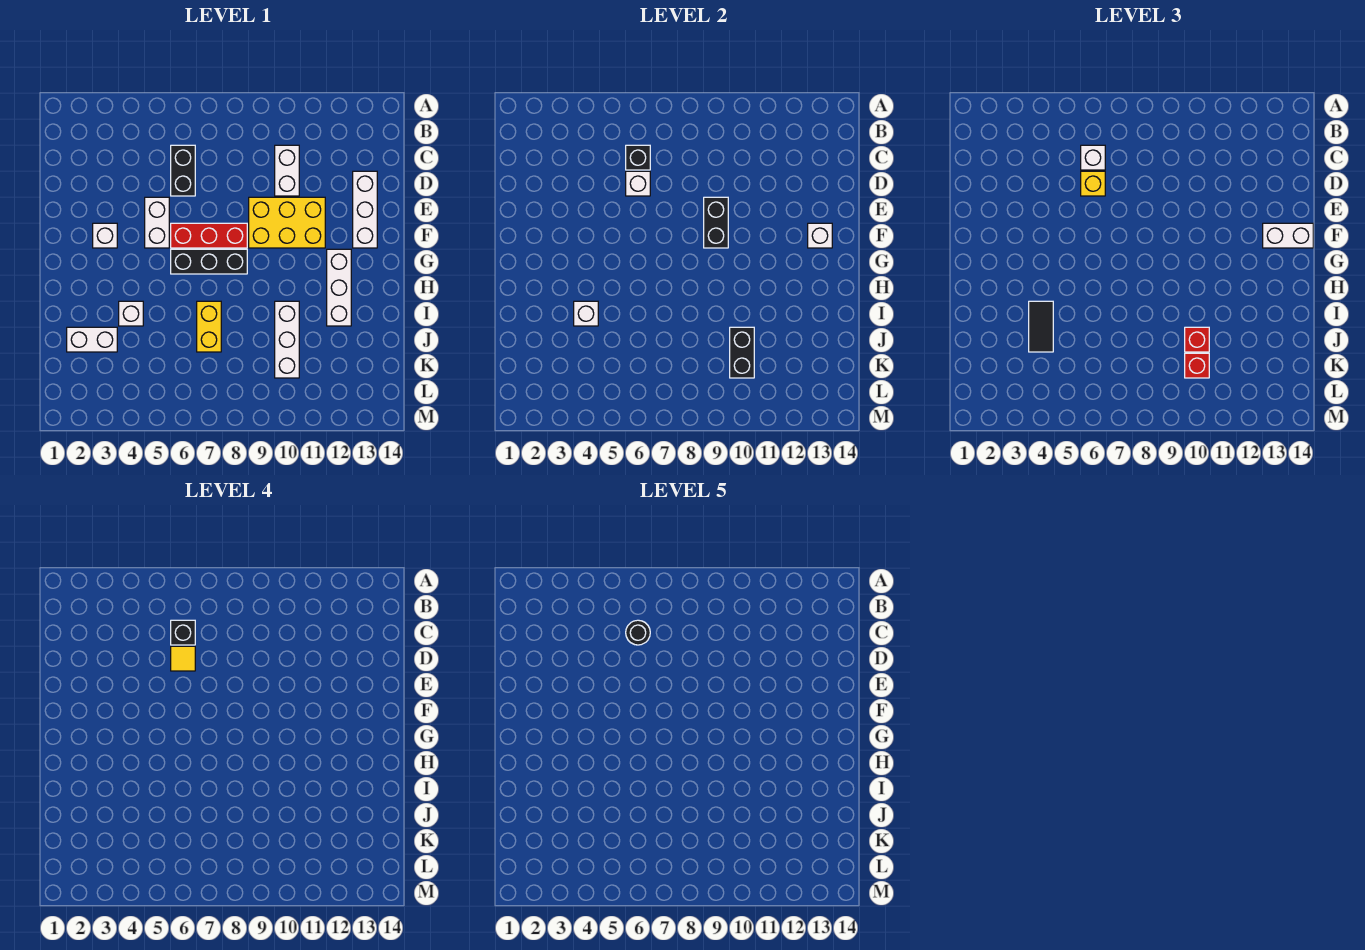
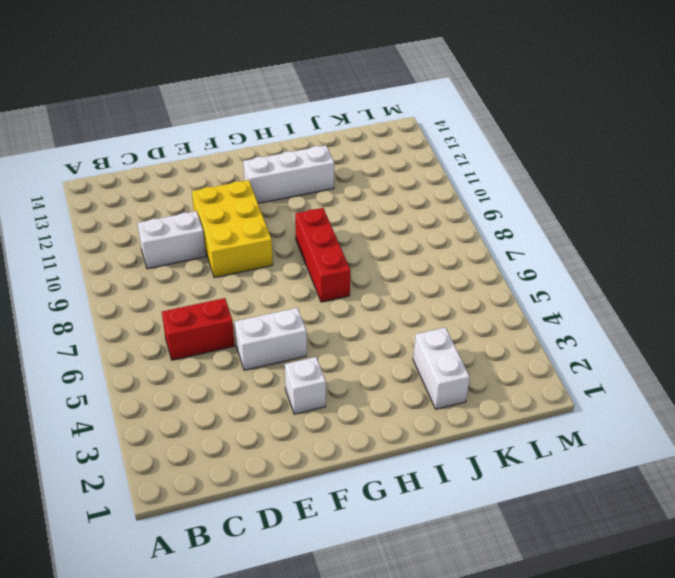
red brick C6:D6 level 1 -> black brick C6:D6 level 1
red brick H7:H9 level 1 -> red brick F6:F8 level 1
none -> white brick D13:F13 level 1
none -> black brick G6:G8 level 1
none -> white brick I4 level 1

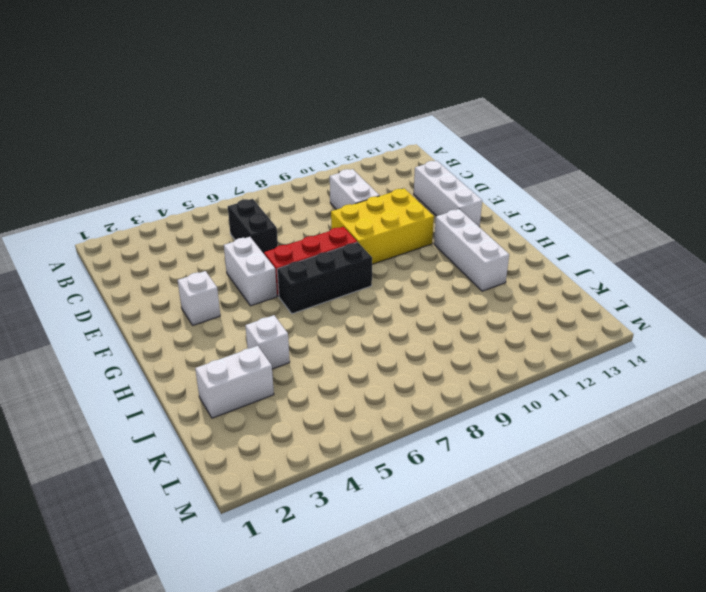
none -> yellow brick I7:J7 level 1
none -> white brick I10:K10 level 1
none -> black brick C6 level 2

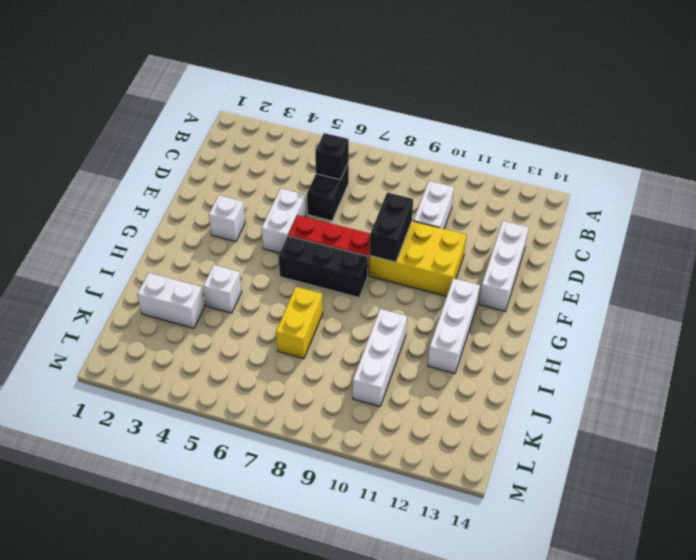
none -> white brick D6 level 2
none -> white brick F13 level 2
none -> white brick I4 level 2

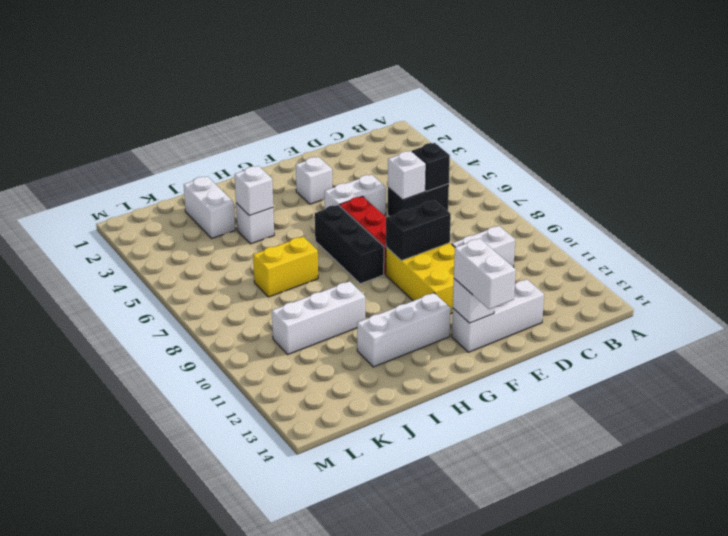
none -> black brick J10:K10 level 2
none -> white brick C6 level 3
none -> yellow brick D6 level 3

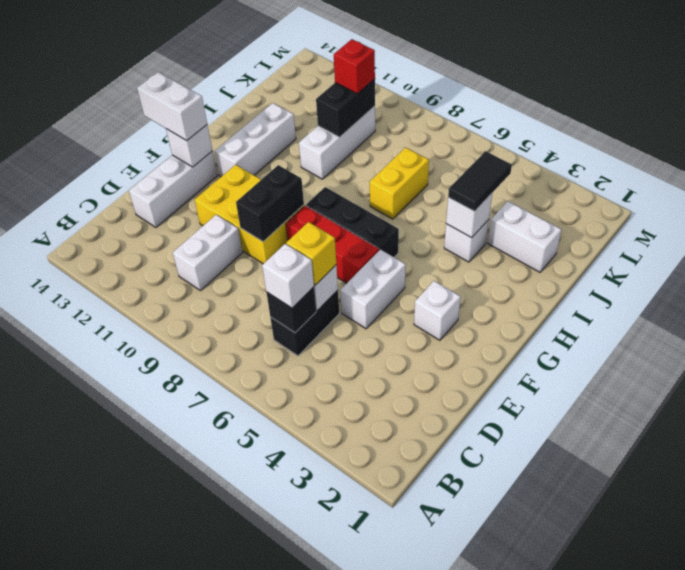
none -> red brick J10 level 3
none -> black brick C6 level 4
none -> yellow tile D6 level 4

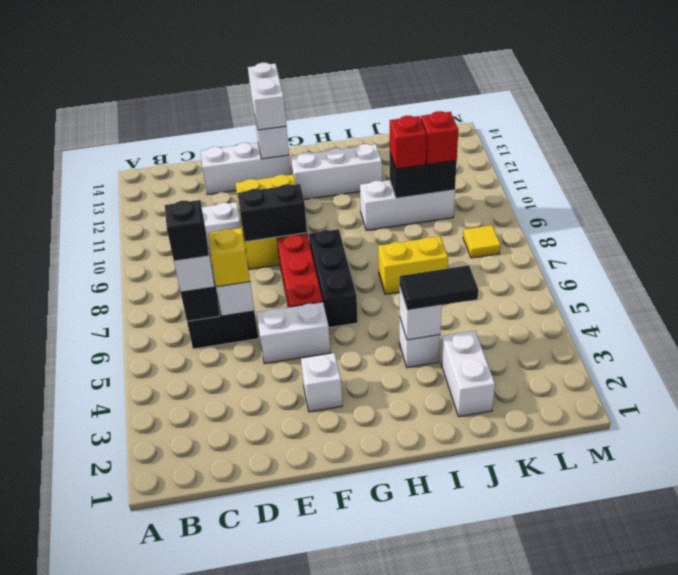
yellow tile L8 level 1 -> yellow tile D6 level 4
none -> black round brick C6 level 5

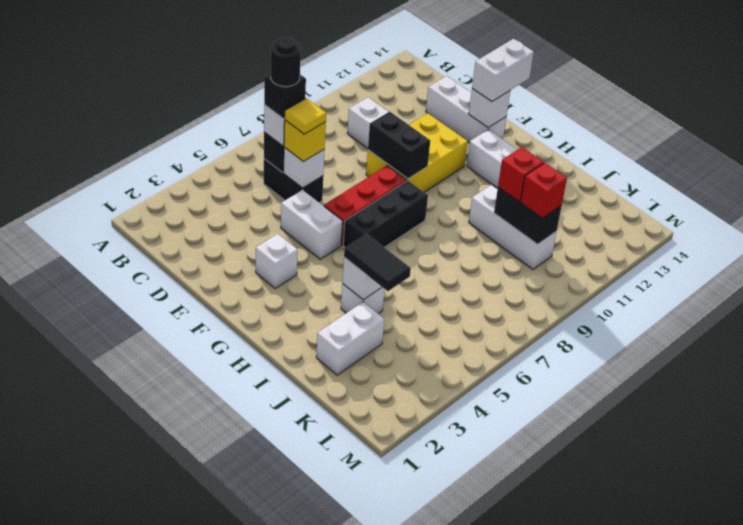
none -> yellow brick I7:J7 level 1

